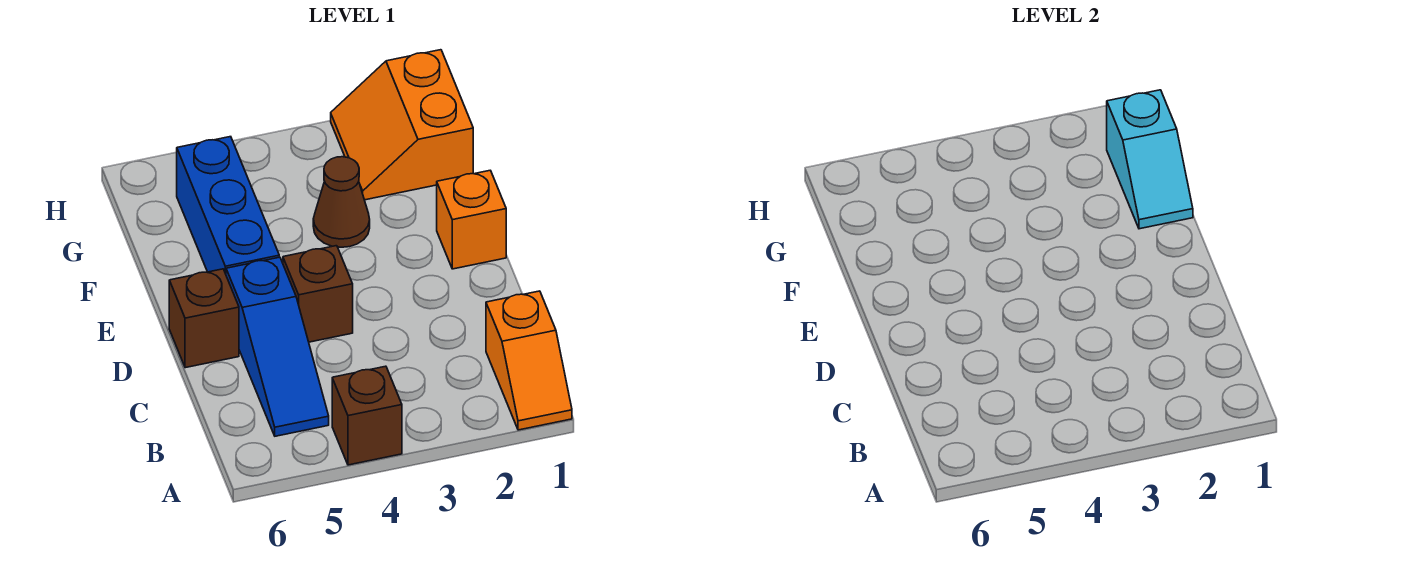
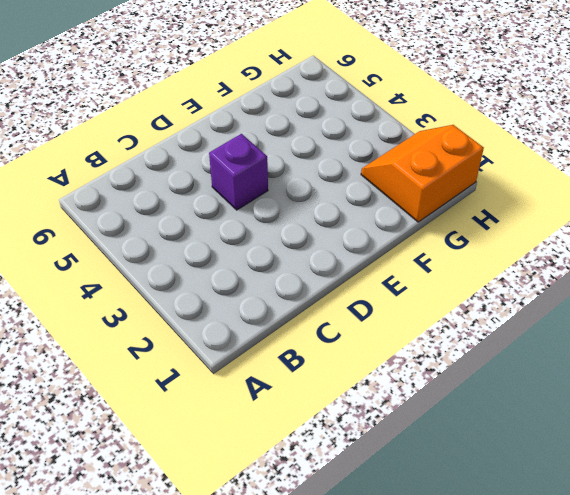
purple brick D4 level 1 -> brown brick D4 level 1
none -> orange slope A1:B1 level 1 top B
none -> brown brick A4 level 1

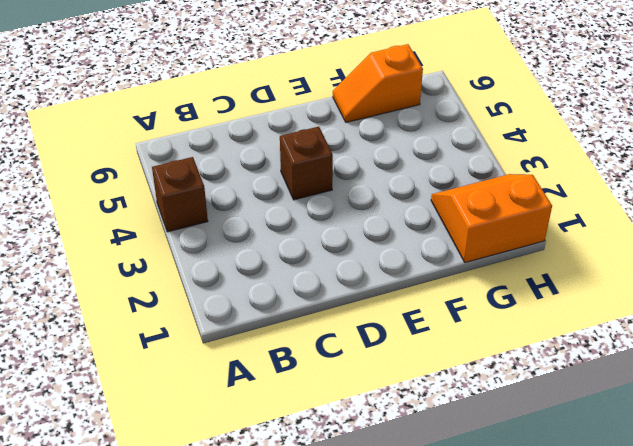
orange slope F6:G6 level 1 top G -> orange slope A1:B1 level 1 top B
none -> blue slope B5:D5 level 1 top D
none -> brown brick D6 level 1

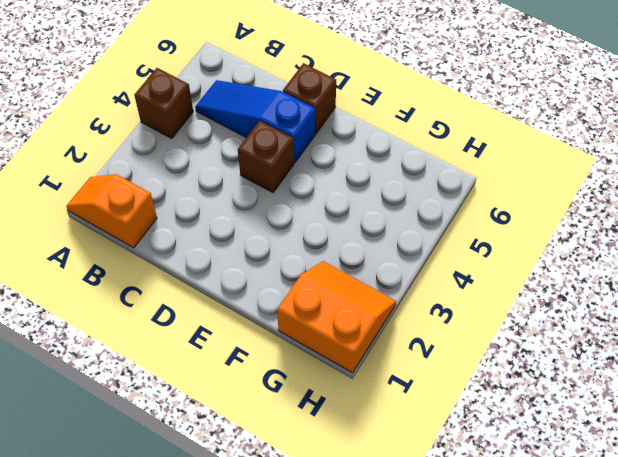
none -> orange brick E1 level 1
none -> blue brick E5:G5 level 1

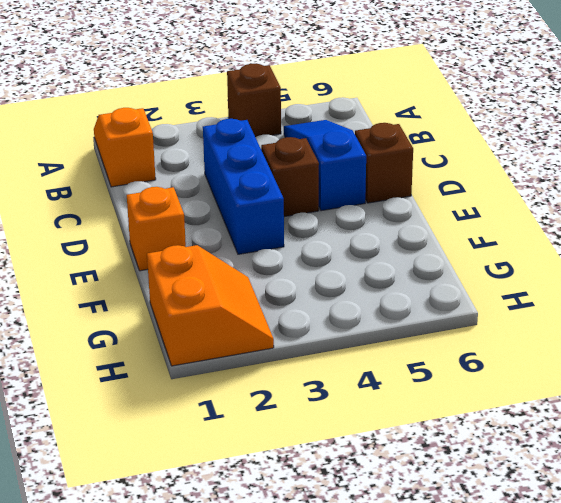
blue brick C3:E3 level 1 -> blue brick E5:G5 level 1
none -> brown cone F3 level 1
none -> cyan slope F1:G1 level 2 top G

